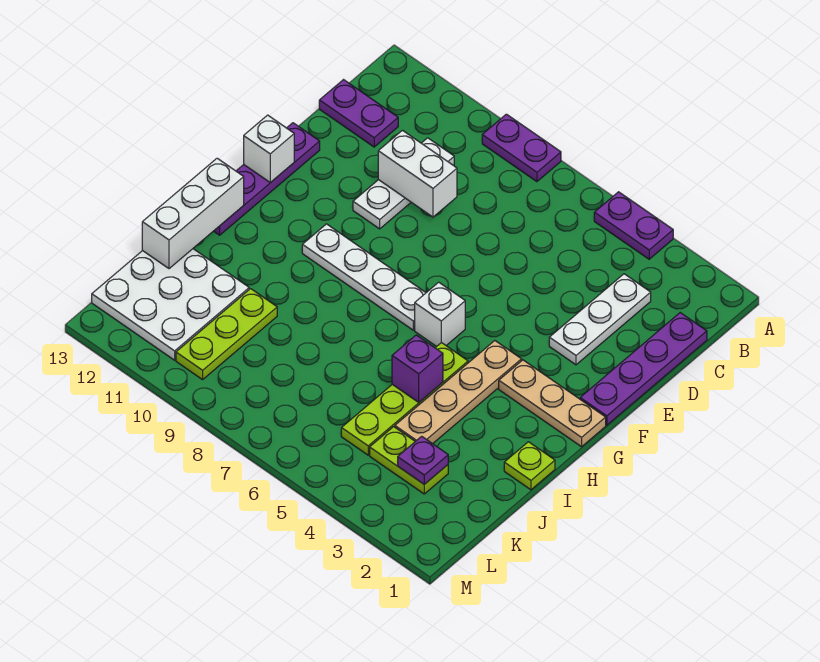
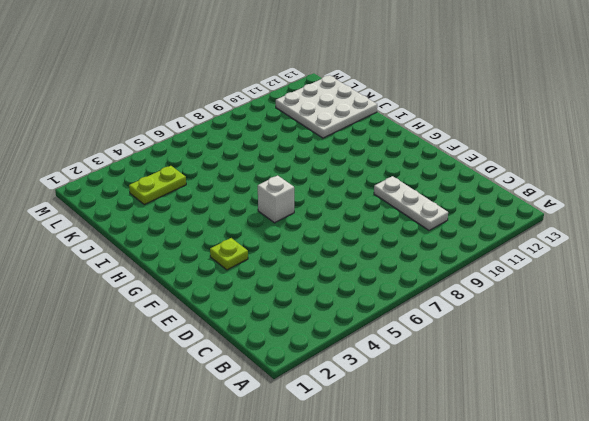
lime plate F3 level 1 -> lime plate I1 level 1
none -> purple plate A4:A5 level 1
none -> purple plate A8:A9 level 1
none -> purple plate C1:F1 level 1

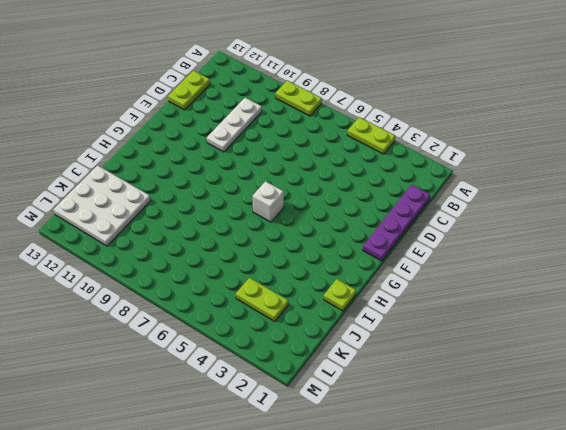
lime plate A4:A5 level 1 -> purple plate A4:A5 level 1
lime plate A8:A9 level 1 -> purple plate A8:A9 level 1
lime plate C13:D13 level 1 -> purple plate C12:C13 level 1
none -> white plate C3:E3 level 1
none -> purple plate E13:H13 level 1
none -> tan plate G1:G3 level 1

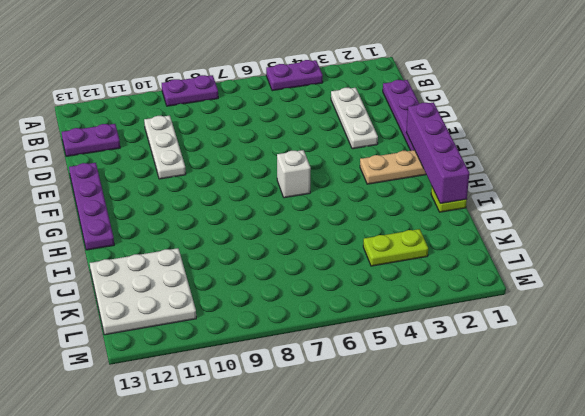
purple brick F1:I1 level 2 -> none
none -> tan plate G4:J4 level 1
none -> white plate G7:G10 level 1
none -> lime plate H5:K5 level 1

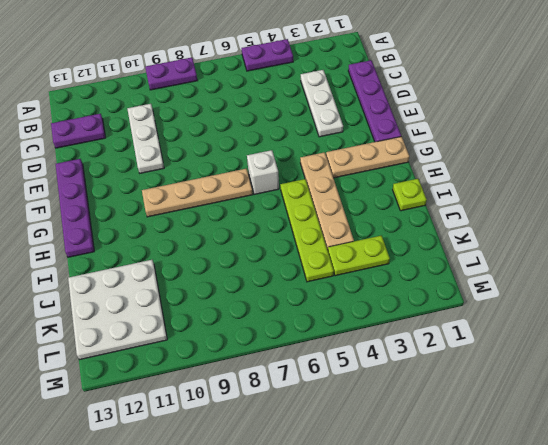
tan plate G7:G10 level 1 -> white plate G7:G10 level 1
none -> lime plate J10:L10 level 1
none -> white brick D9:D10 level 2
none -> white brick F13 level 2

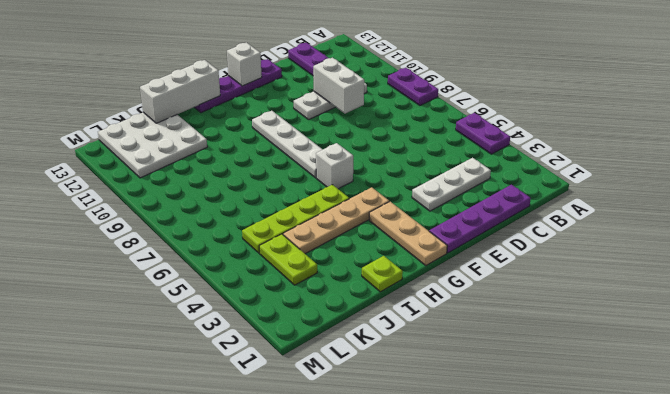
none -> lime plate J10:L10 level 1
none -> purple brick I5 level 2
none -> purple plate K3 level 2

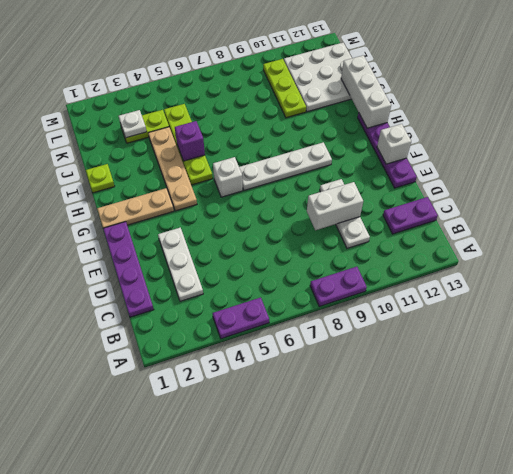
white plate K3 level 2 -> purple plate K3 level 2

